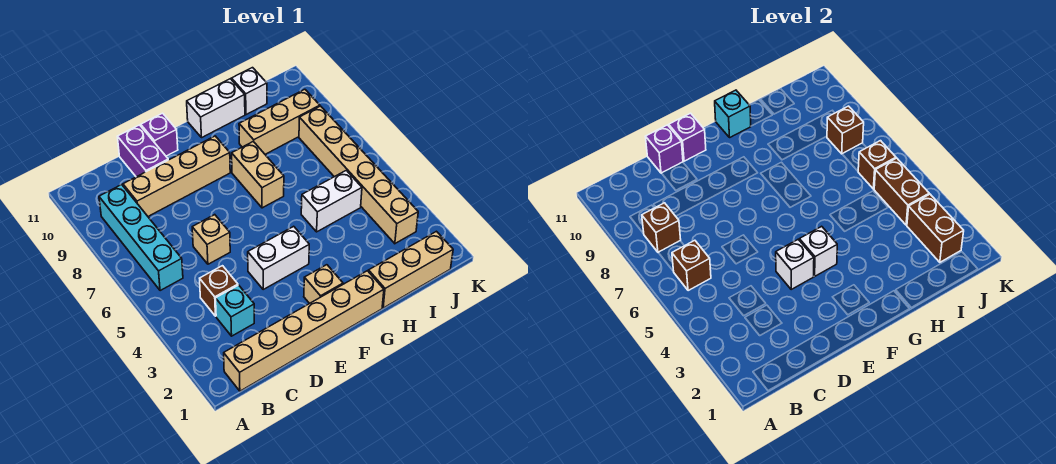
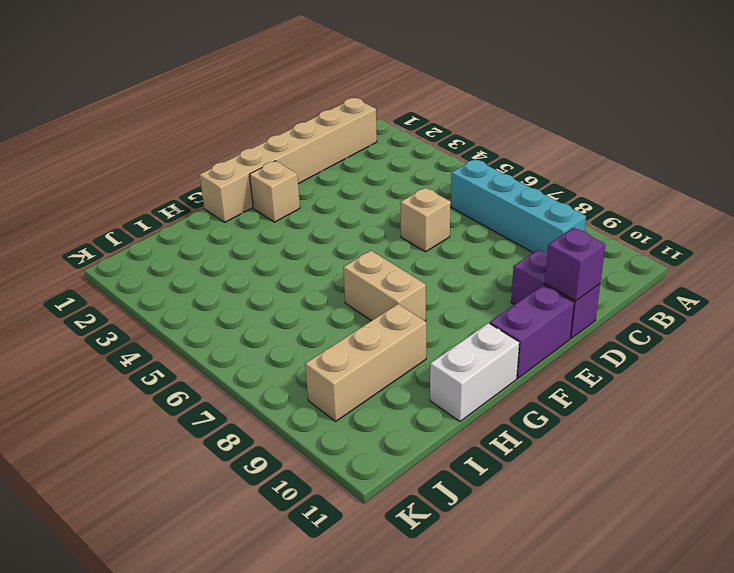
purple brick E11:F11 level 1 -> purple brick E11 level 1
none -> cyan brick C3 level 1
none -> brown brick C4 level 1
none -> tan brick C9:F9 level 1

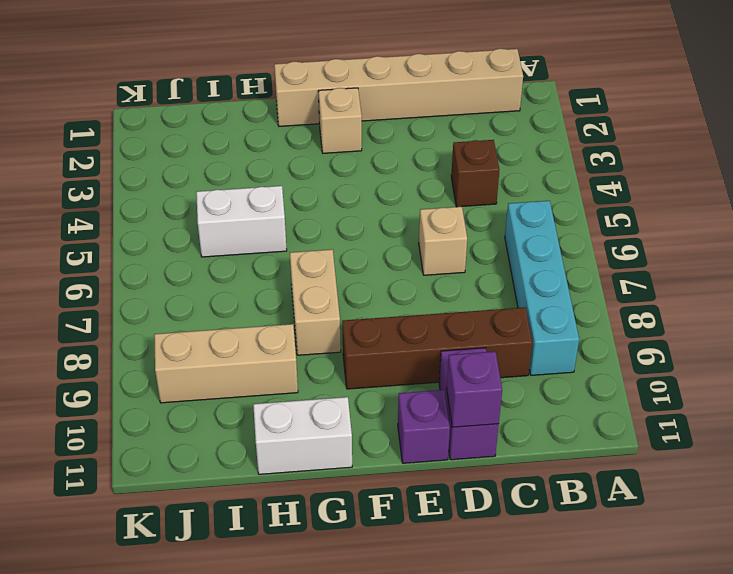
brown brick C9:F9 level 1 -> tan brick C9:F9 level 1
none -> cyan brick C3 level 1
none -> white brick E4:F4 level 1
none -> tan brick H1:J1 level 1

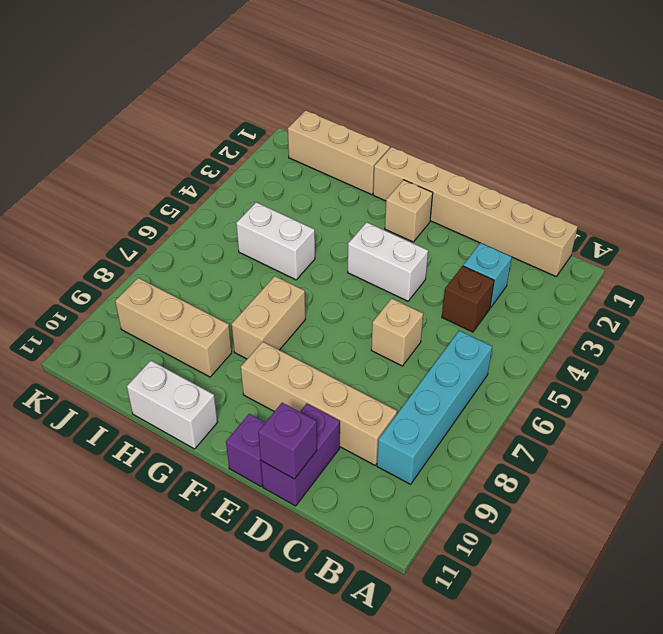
none -> white brick I11 level 1
none -> tan brick J3:J8 level 1
none -> brown brick B6 level 2

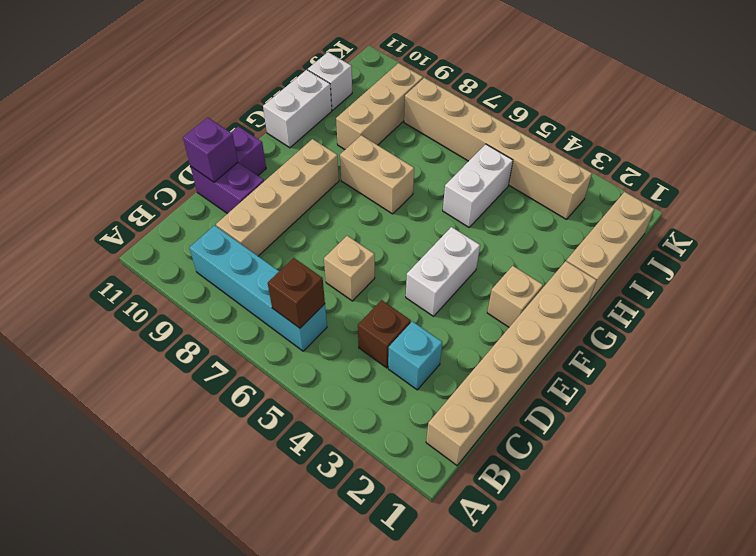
none -> brown brick B8 level 2
none -> white brick E4 level 2
none -> purple brick E11 level 2

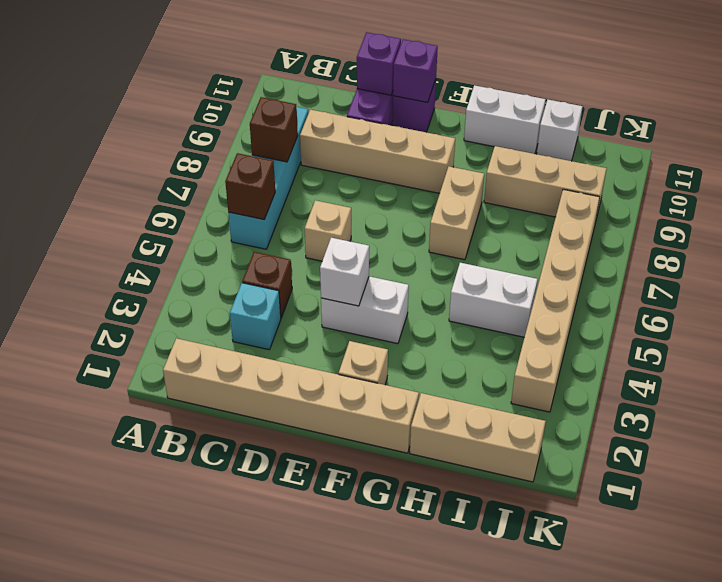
none -> white brick F4 level 2
none -> cyan brick G11 level 2
none -> brown brick J2:J3 level 2

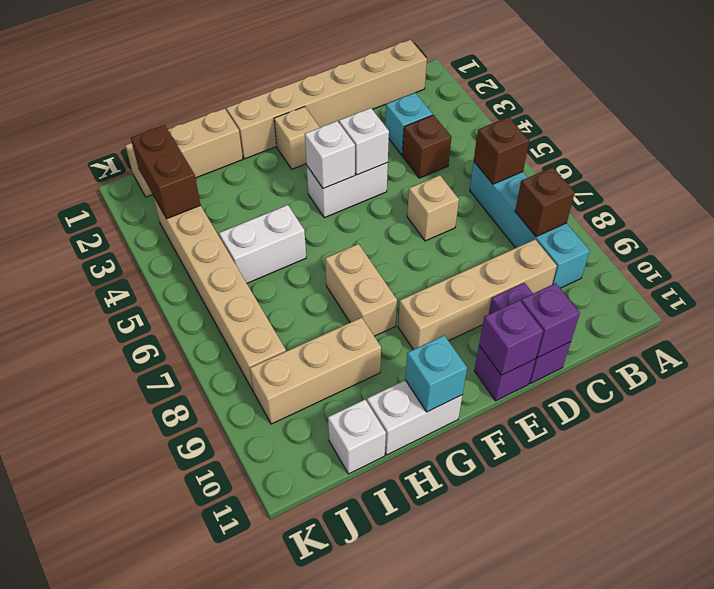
none -> brown brick J4:J5 level 2
none -> brown brick J6 level 2
none -> brown brick J8 level 2

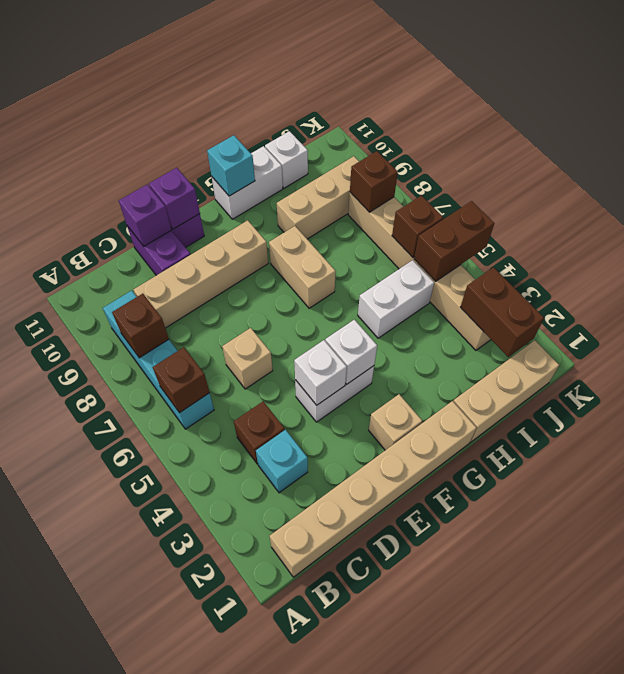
brown brick J5:K5 level 2 -> brown brick J4:J5 level 2

